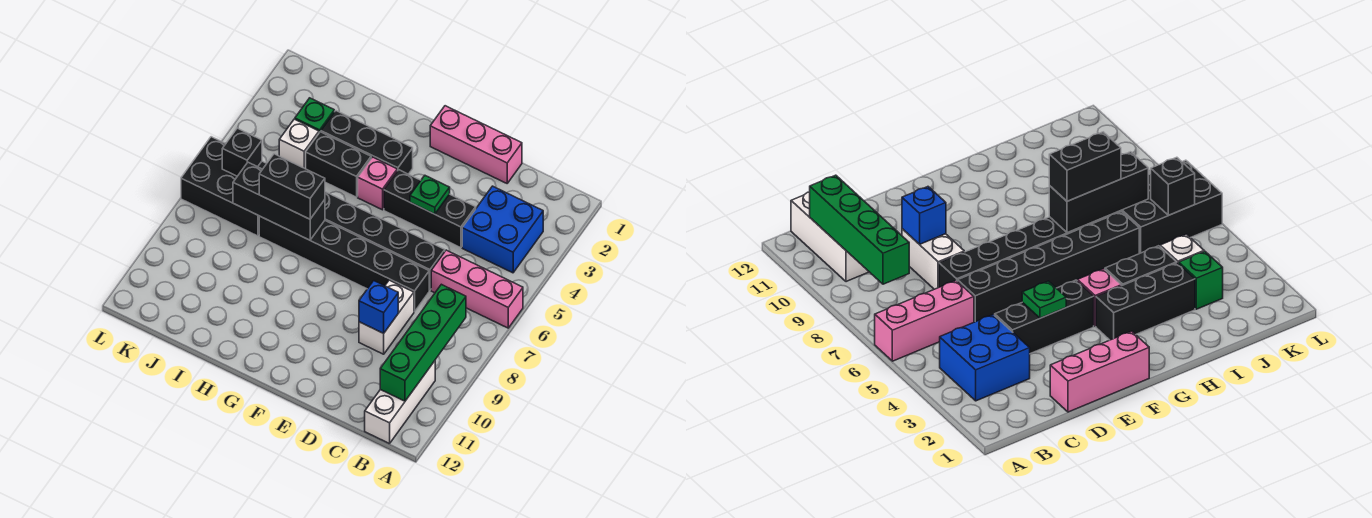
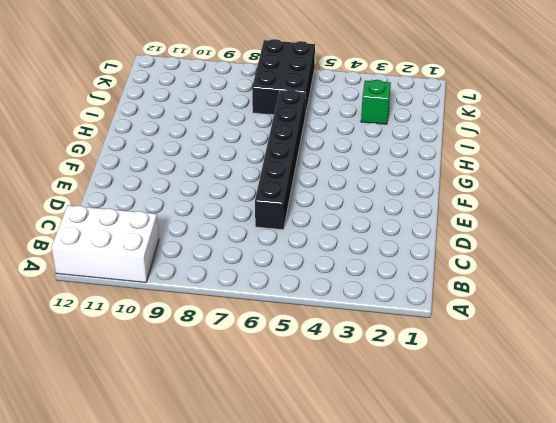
white brick A10:B12 level 1 -> white brick B10:B12 level 1
none -> pink brick A6:C6 level 1
none -> blue brick B3:C4 level 1
none -> pink brick D1:F1 level 1

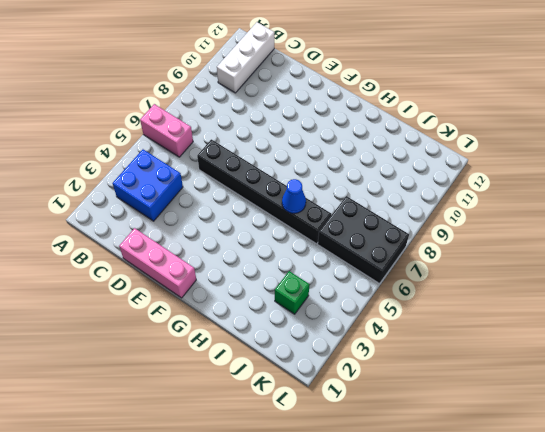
pink brick A6:B6 level 1 -> pink brick A6:C6 level 1
blue cone H6 level 2 -> none
none -> black brick D4:F4 level 1
none -> black brick D7:I7 level 1
none -> white brick D8:D9 level 1

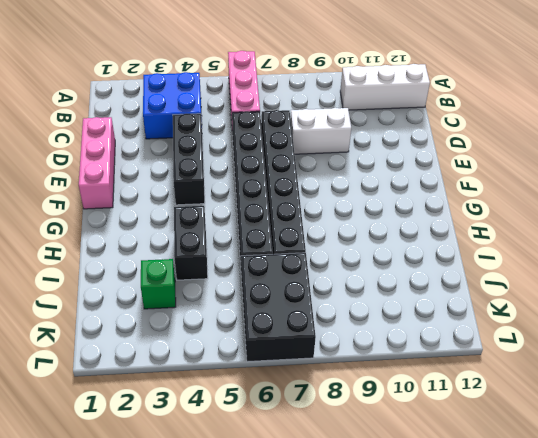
none -> black brick G3:I3 level 1
none -> pink brick G4 level 1
none -> white brick J4 level 1

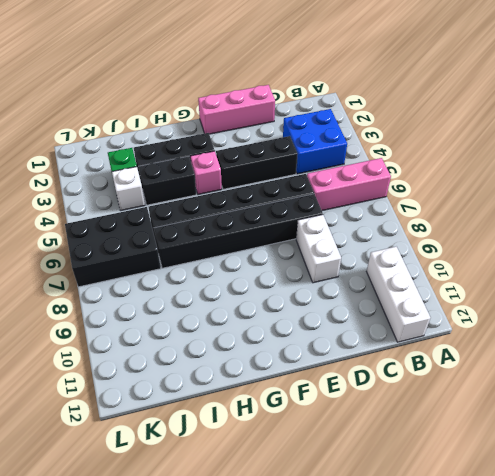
none -> green brick B8:B11 level 2
none -> blue brick D9 level 2
none -> green plate E4 level 2

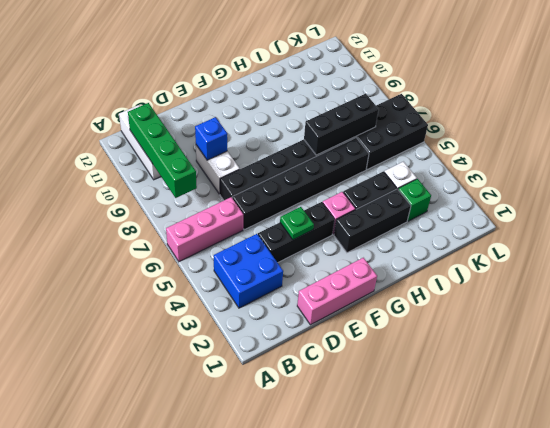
none -> black brick K6 level 2
none -> black brick H7:I7 level 3

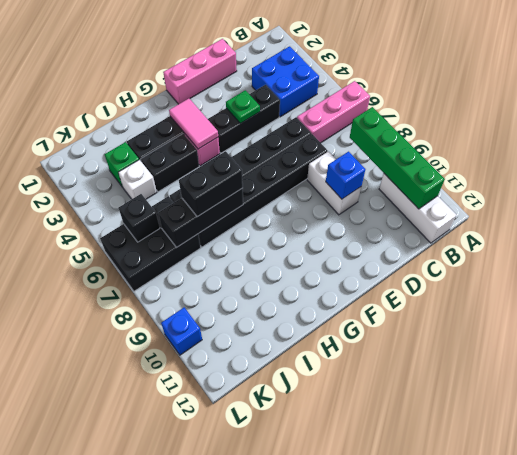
pink tile G3:G4 level 2 -> none
blue brick L10 level 1 -> none

